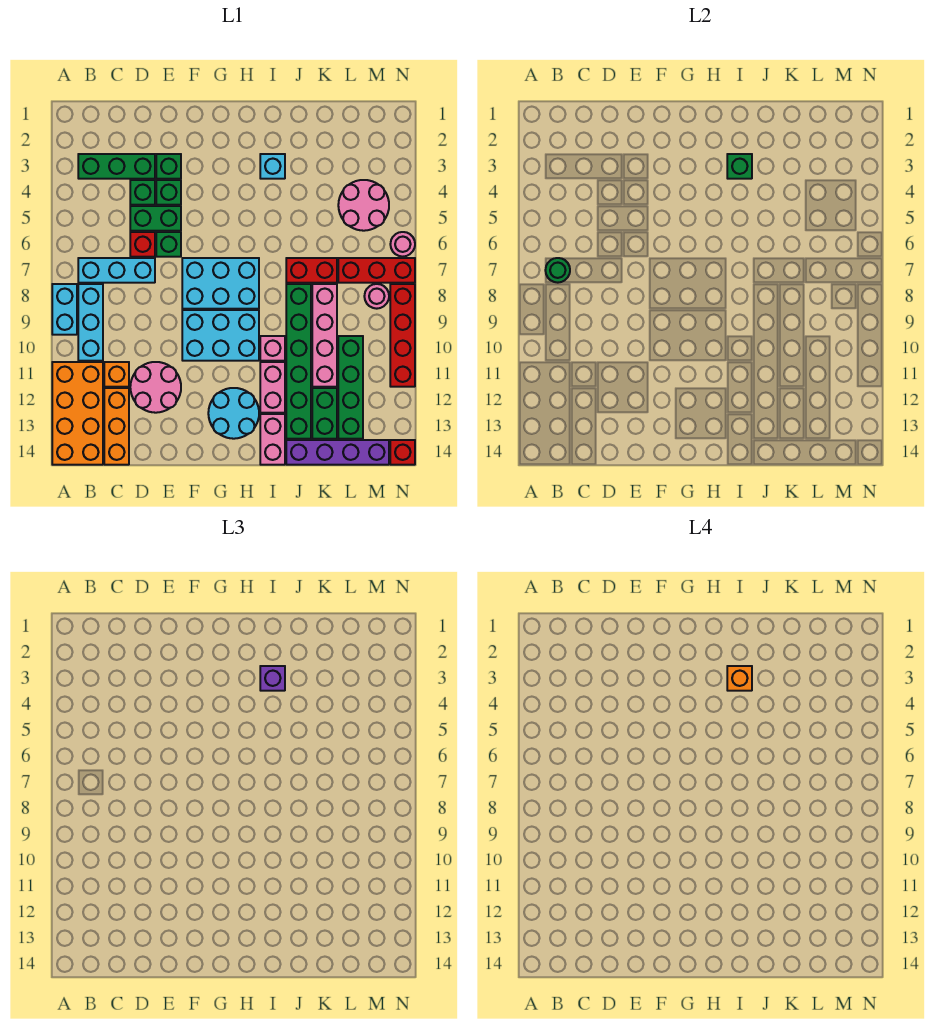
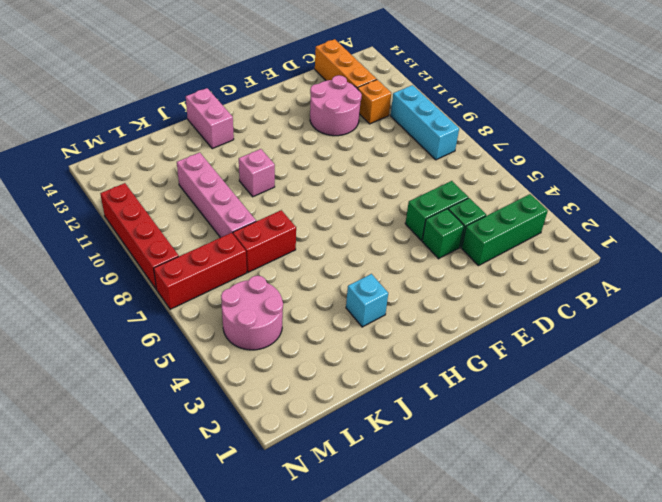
none -> cyan brick A8:A9 level 1
none -> orange brick A11:B14 level 1
none -> cyan brick B7:D7 level 1
none -> red brick D6 level 1

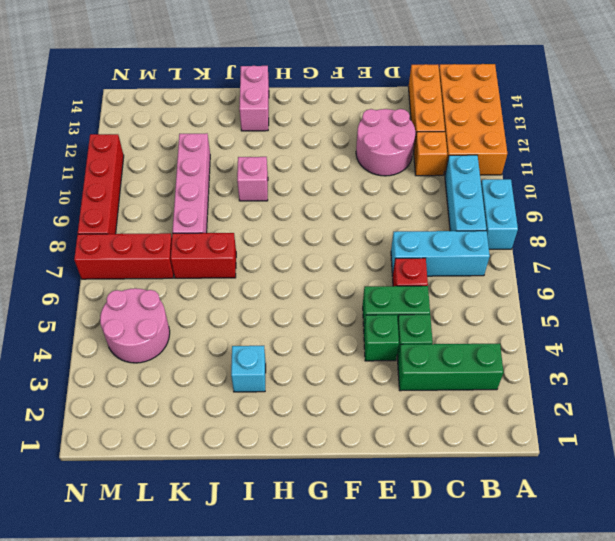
none -> green brick E3 level 1
none -> green brick E6 level 1
none -> cyan brick F7:H8 level 1
none -> cyan brick F9:H10 level 1

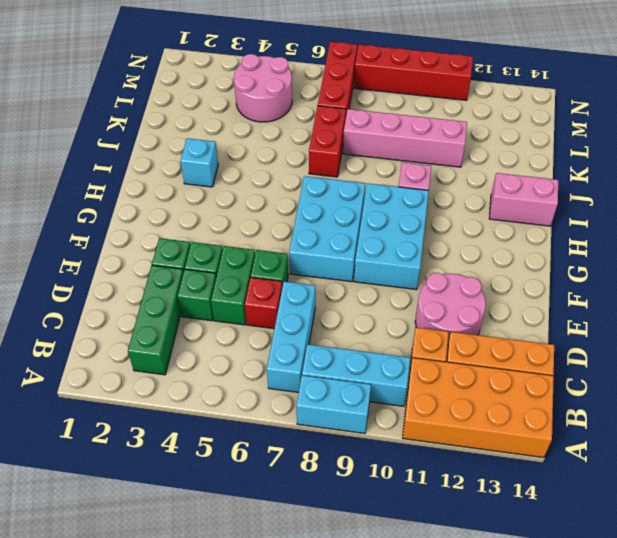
none -> cyan round brick G12:H13 level 1
none -> pink brick I11:I12 level 1
none -> green brick J8:J13 level 1
none -> purple brick J14:M14 level 1

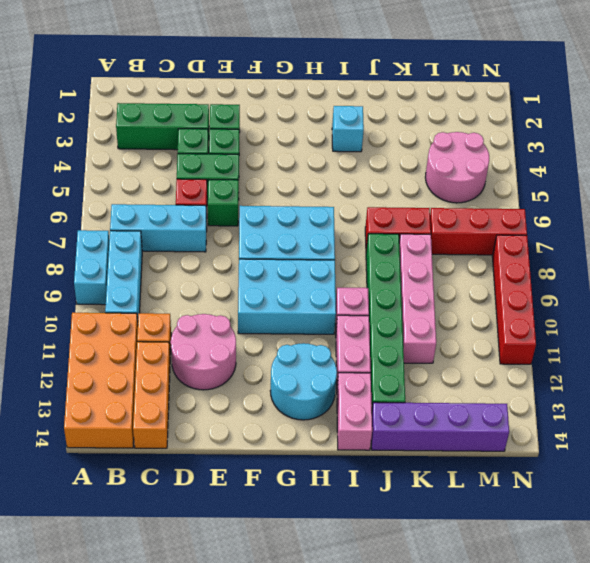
none -> green brick K12:K13 level 1
none -> green brick L10:L13 level 1
none -> pink round brick M8 level 1
none -> pink round brick N6 level 1

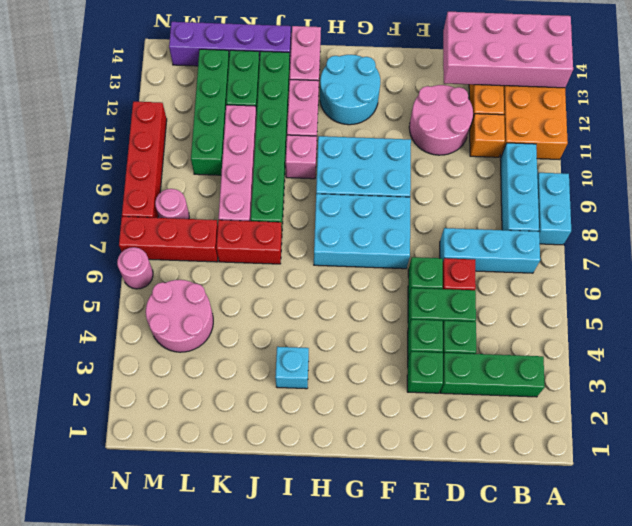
pink brick A13:D14 level 2 -> none
none -> red brick N14 level 1
none -> green round brick B7 level 2
none -> green brick I3 level 2
none -> purple brick I3 level 3

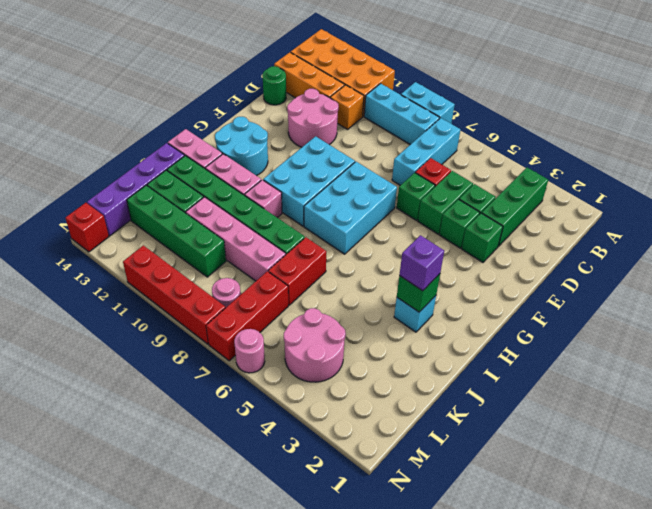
green round brick D14 level 1 -> green round brick B7 level 2
none -> orange brick I3 level 4

